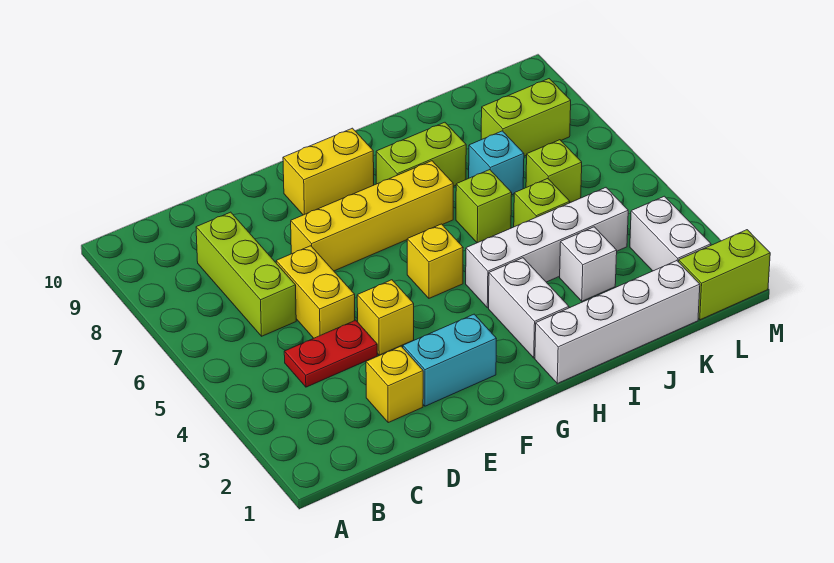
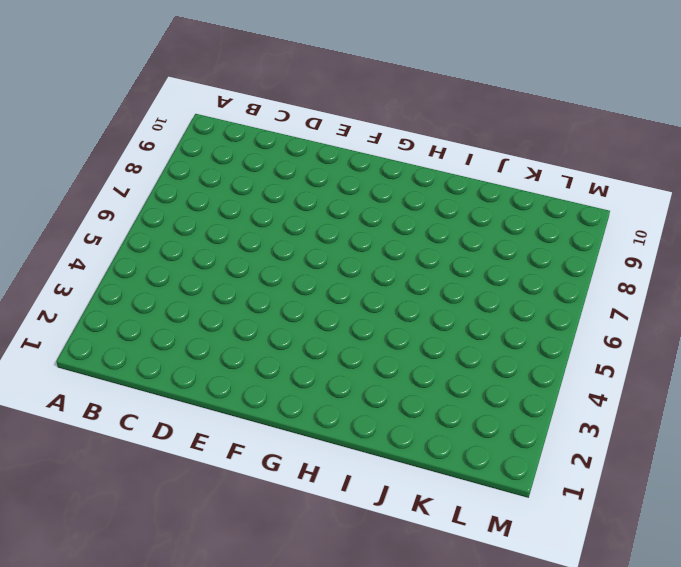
none -> red plate C4:D4 level 1
none -> lime brick C6:C8 level 1
none -> yellow brick D2 level 1

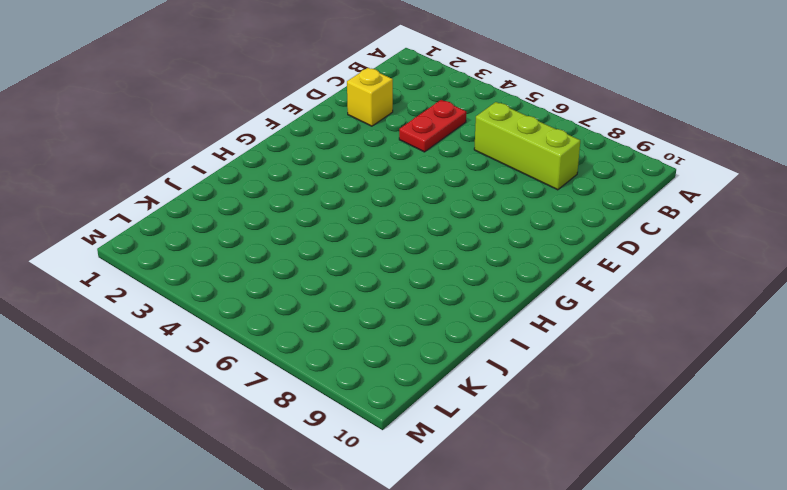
none -> yellow brick D5:D6 level 1
none -> cyan brick E2:F2 level 1
none -> yellow brick E4 level 1

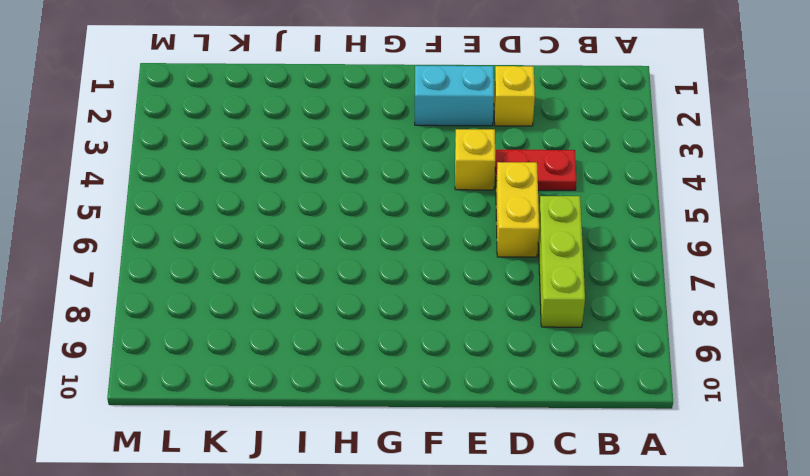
none -> yellow brick E7:H7 level 1
none -> yellow brick F9:G9 level 1
none -> yellow brick G5 level 1

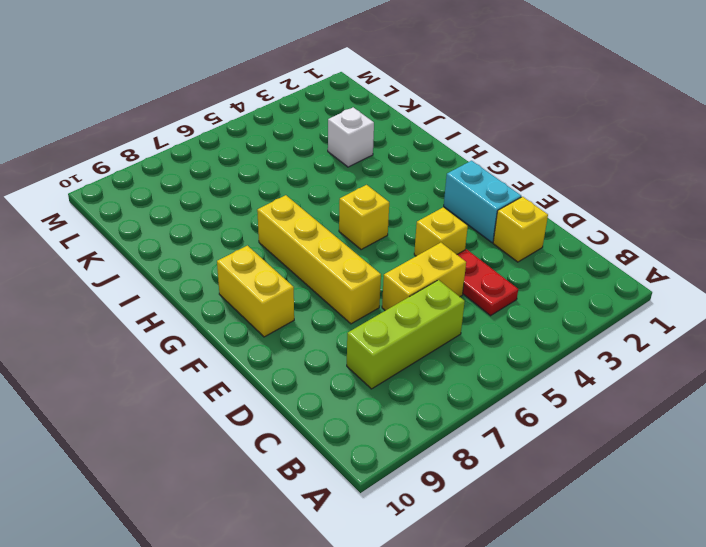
none -> white brick H1:K1 level 1
none -> white brick H2:H3 level 1
none -> white brick H4:K4 level 1

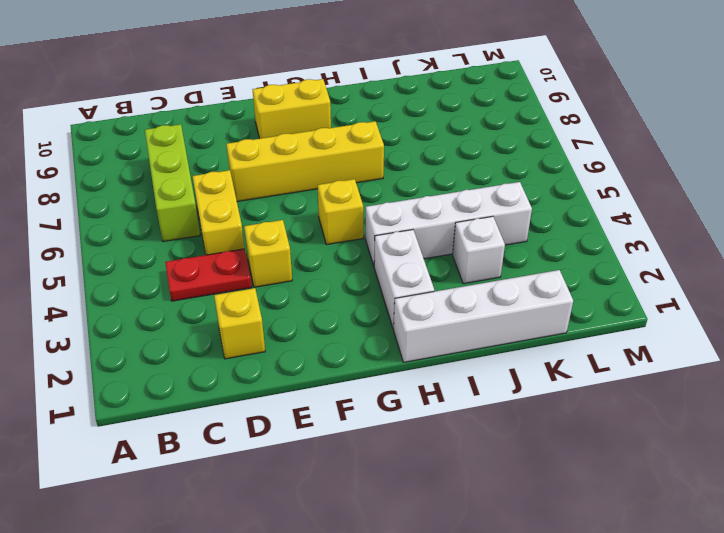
none -> cyan brick E2:F2 level 1
none -> lime brick H8:I8 level 1
none -> lime brick I6 level 1

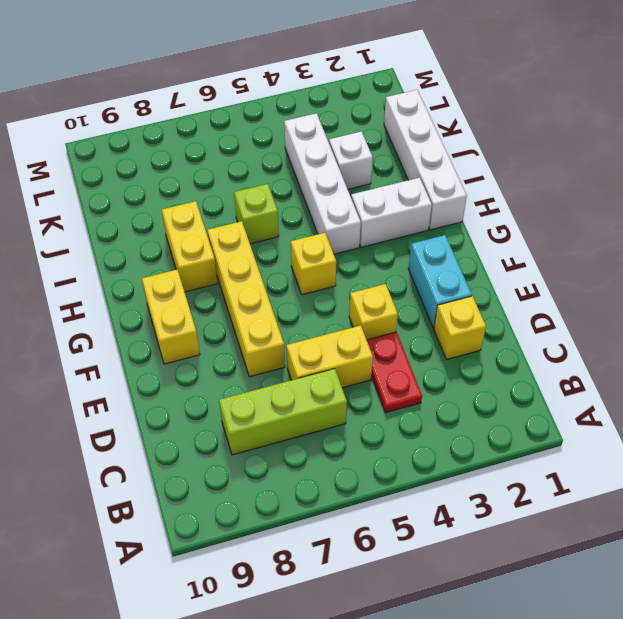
yellow brick H8:I8 level 1 -> lime brick H8:I8 level 1
none -> lime brick J5 level 1
none -> cyan brick J7 level 1
none -> lime brick K6 level 1

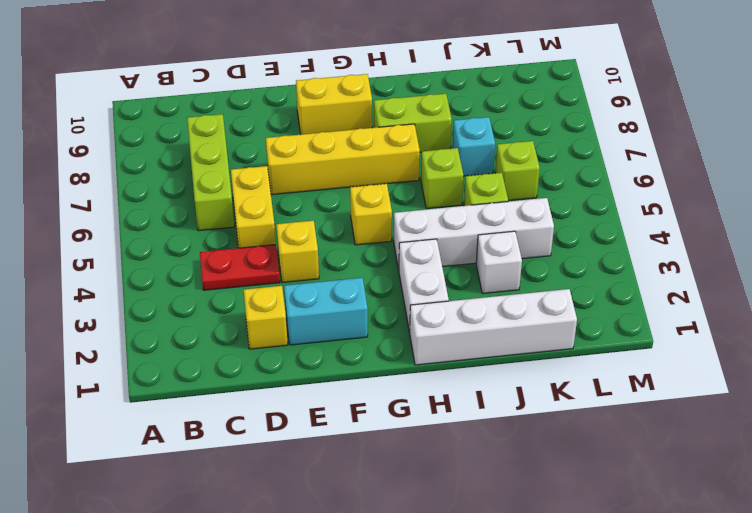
none -> lime brick K8:L8 level 1
none -> lime brick L1:M1 level 1
none -> white brick L2:L3 level 1

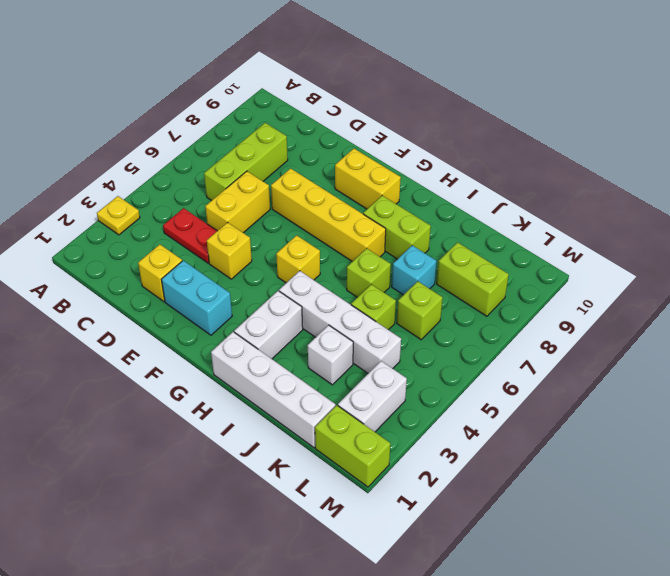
yellow plate A3 level 1 -> none

